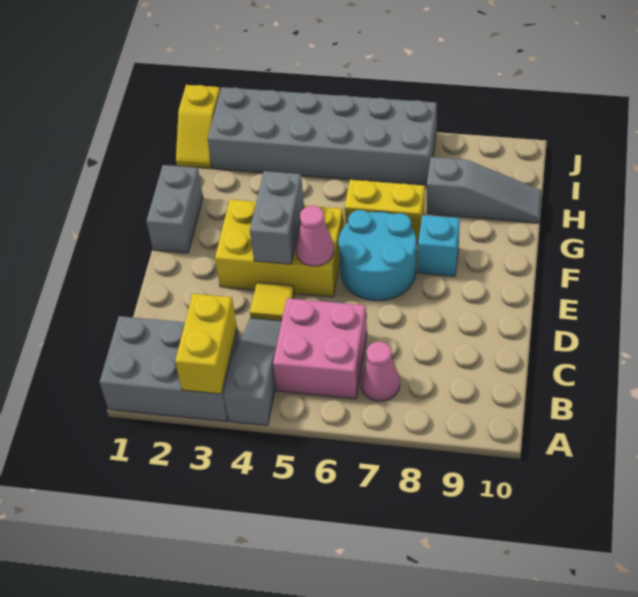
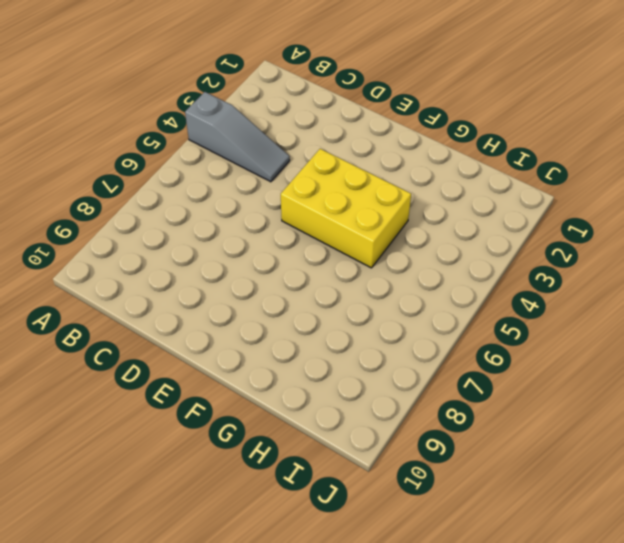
yellow brick E4:G5 level 1 -> yellow brick E3:F5 level 1
none -> grey brick A1:B3 level 1
none -> pink brick B5:C6 level 1
none -> pink cone B7 level 1

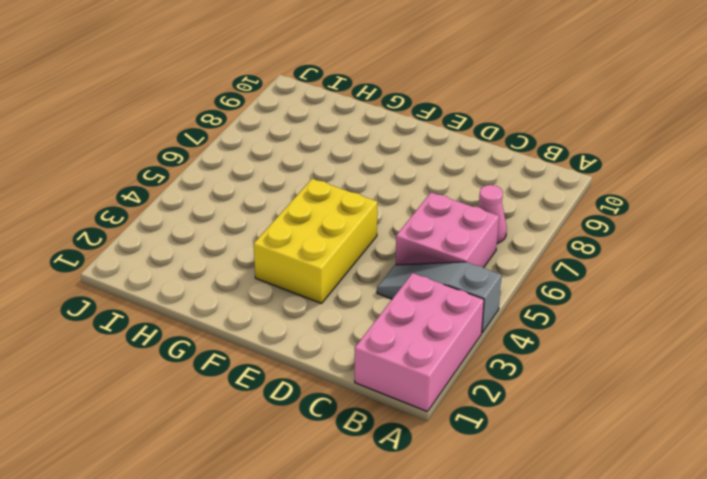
pink brick A1:B3 level 1 -> grey brick A1:B3 level 1
none -> yellow tile D4 level 1
none -> cyan round brick E6:F7 level 1
none -> grey brick F1:G1 level 1

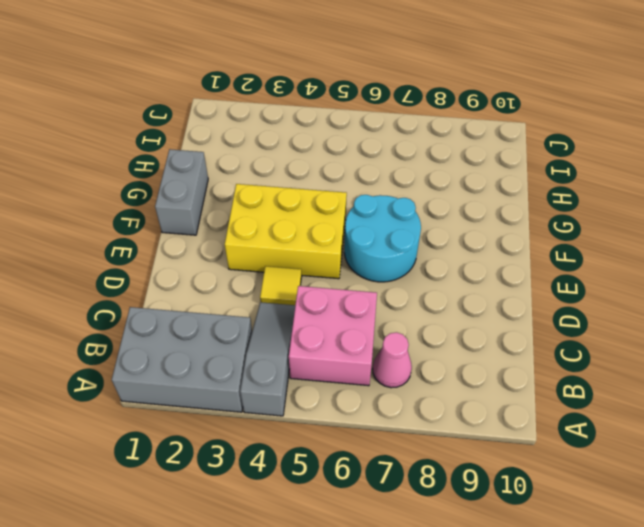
none -> cyan brick F8 level 1
none -> yellow brick G6:G7 level 1
none -> grey slope H8:H10 level 1 top 8

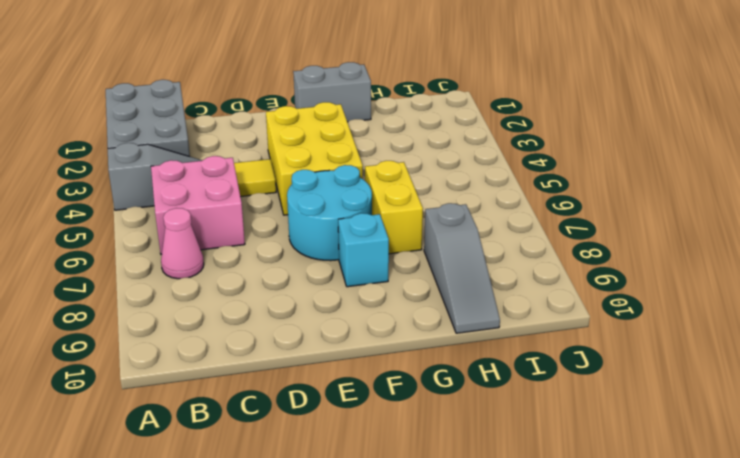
none -> yellow slope I1:J1 level 1 top J
none -> grey brick I2:J7 level 1
none -> yellow brick A3:B3 level 2

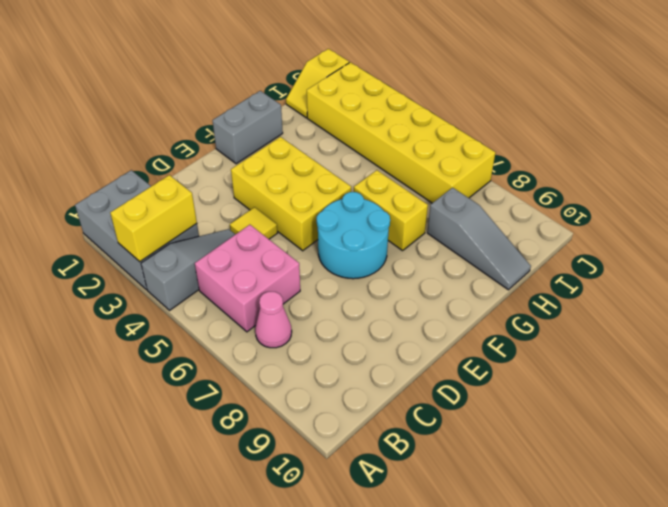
yellow brick I2:J7 level 1 -> grey brick I2:J7 level 1
none -> cyan brick F8 level 1
none -> grey brick E4:F4 level 2
none -> pink cone E5 level 2

